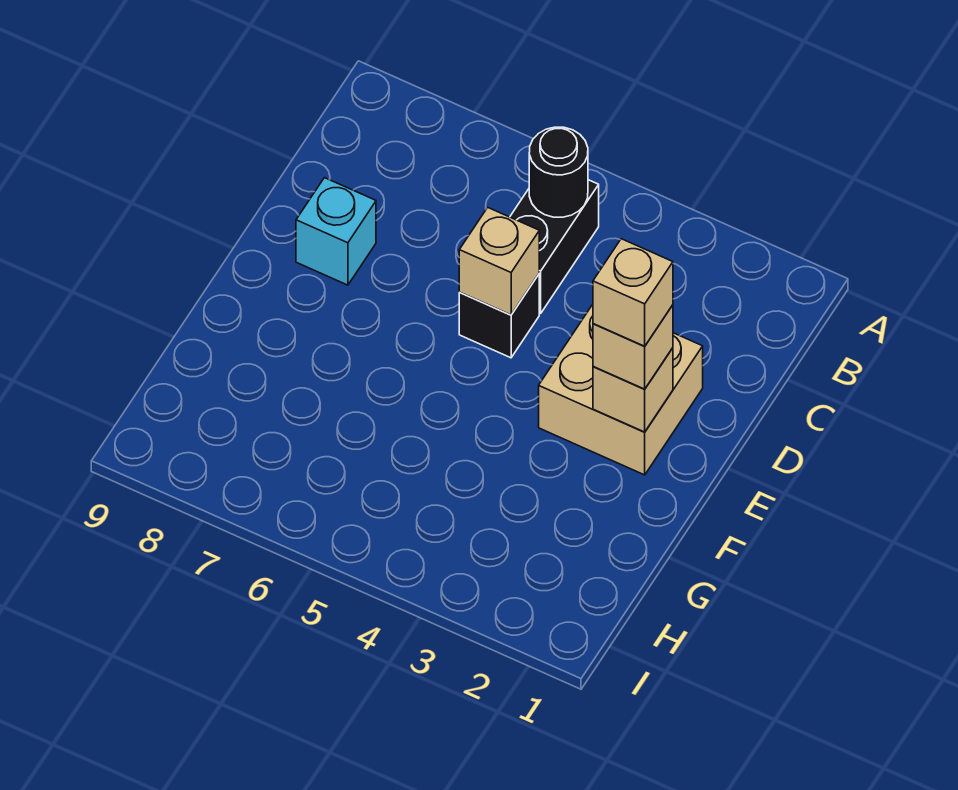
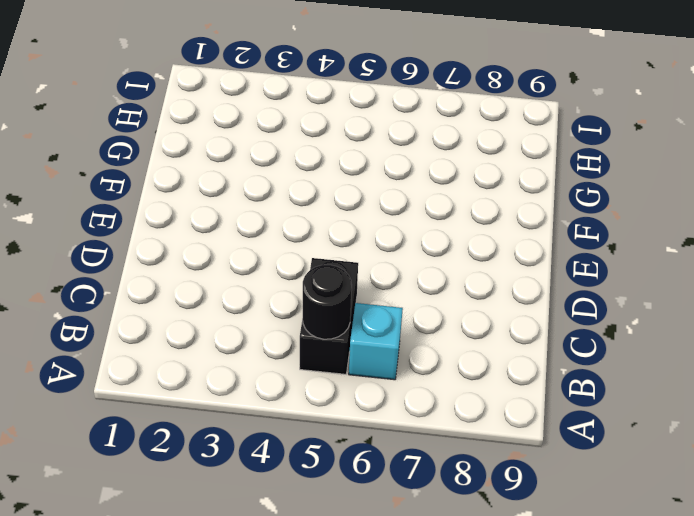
cyan brick B6 level 1 -> cyan brick D8 level 1
none -> tan brick D2:E3 level 1
none -> black brick D5 level 1

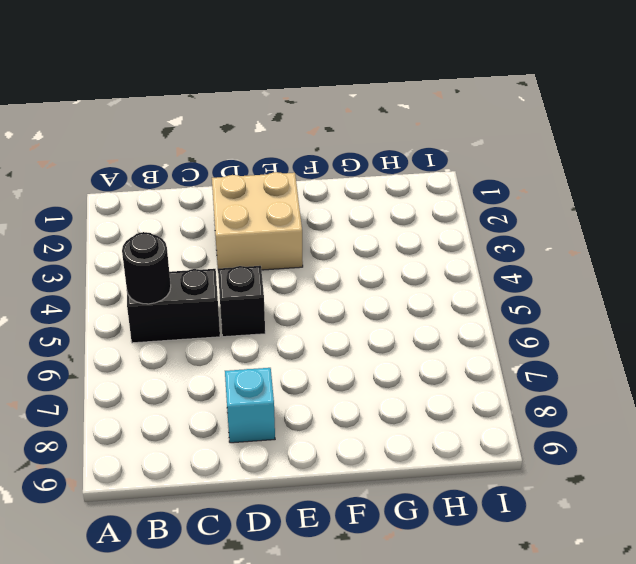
none -> tan brick D5 level 2
none -> tan brick E2 level 2

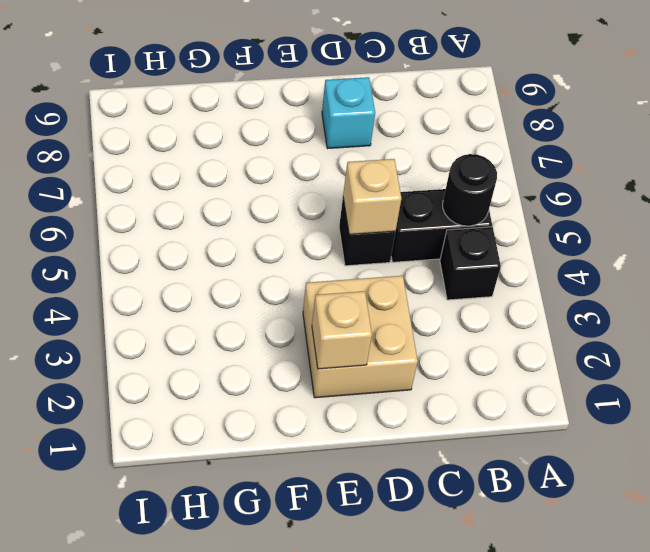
black brick B4 level 1 -> none
none -> tan brick E2 level 3
none -> tan brick E2 level 4

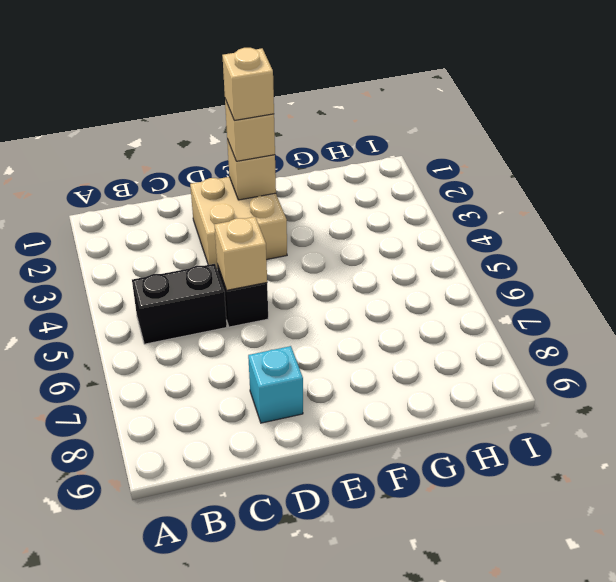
none -> black round brick B5 level 2

